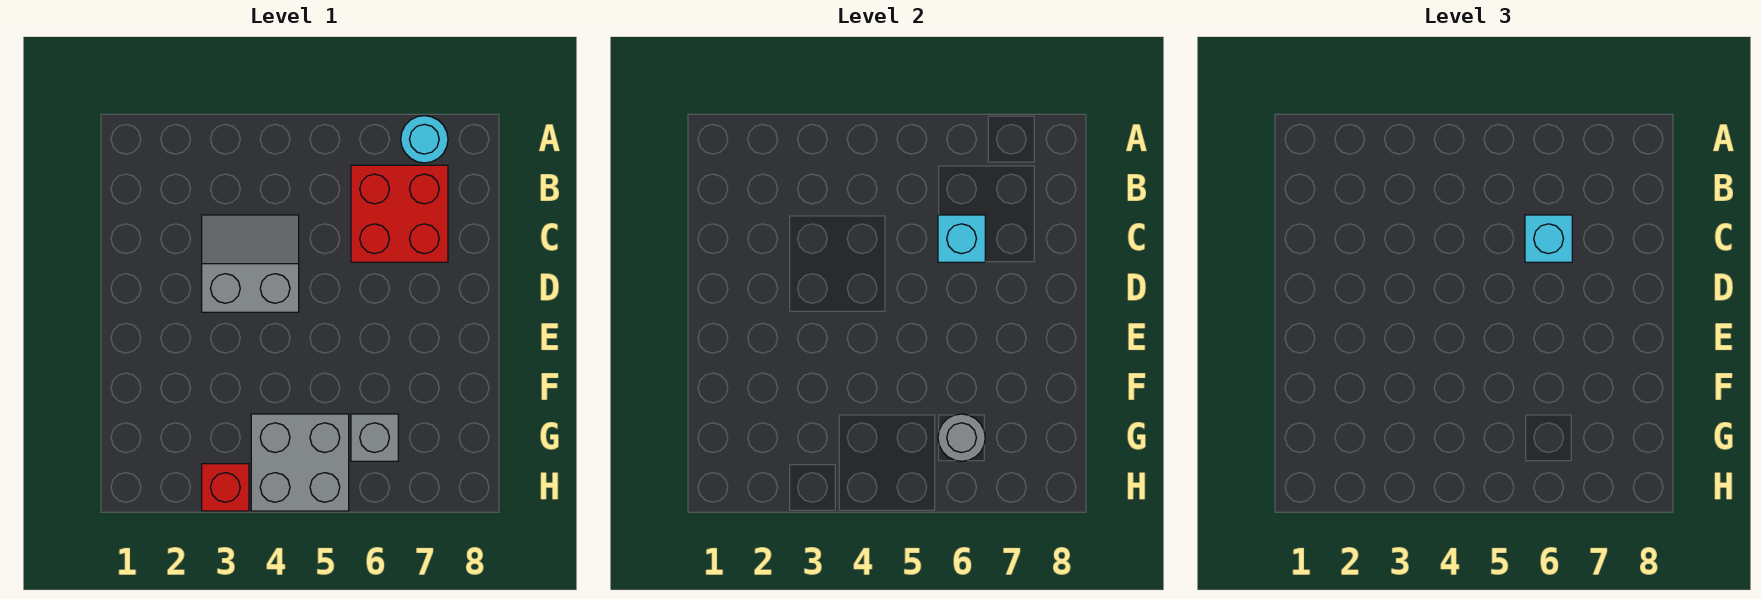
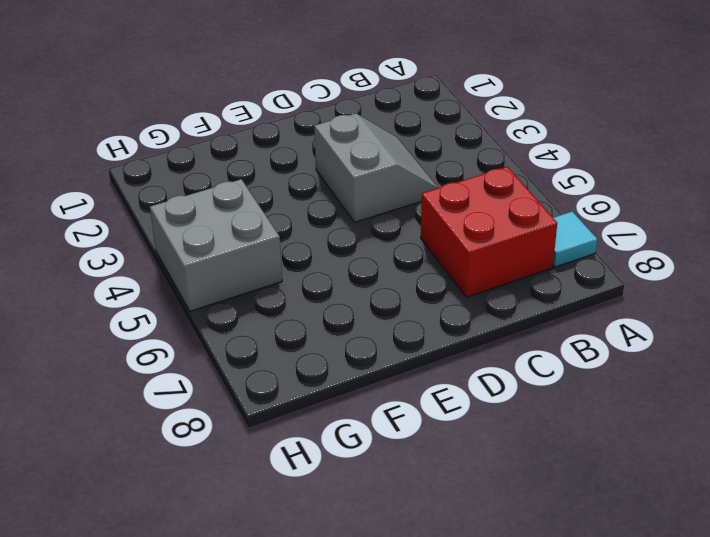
cyan tile A7 level 1 -> cyan round brick A7 level 1
none -> grey brick G6 level 1
none -> red brick H3 level 1

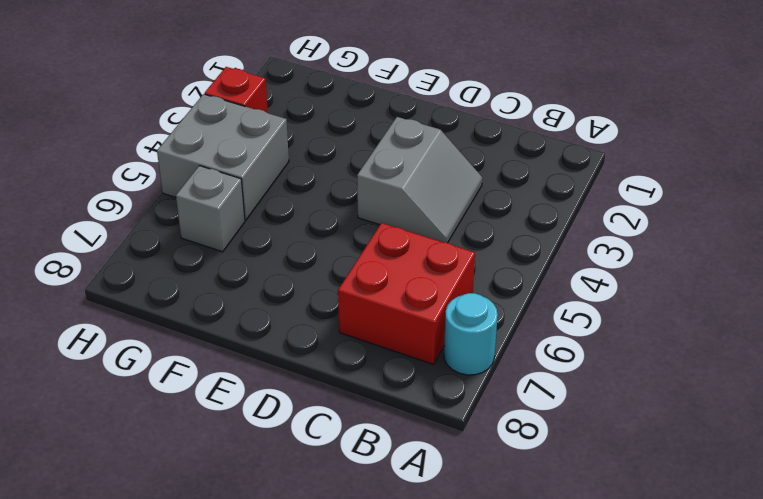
none -> cyan brick C6 level 2
none -> grey round brick G6 level 2

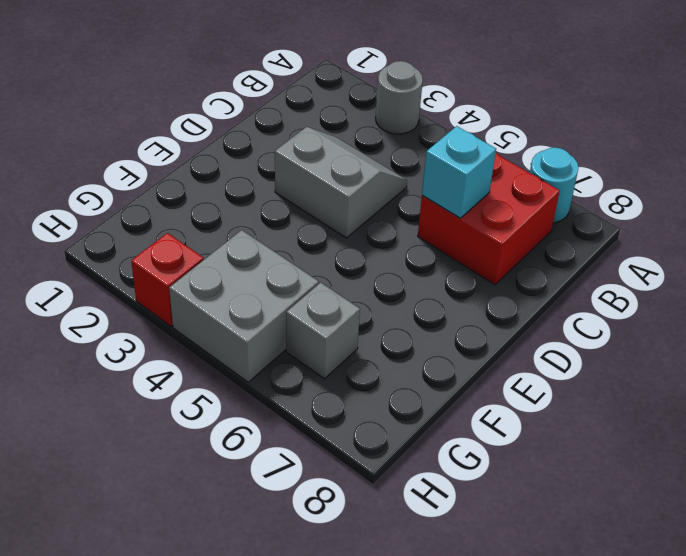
grey round brick A3 level 1 -> grey round brick G6 level 2
none -> cyan brick C6 level 3

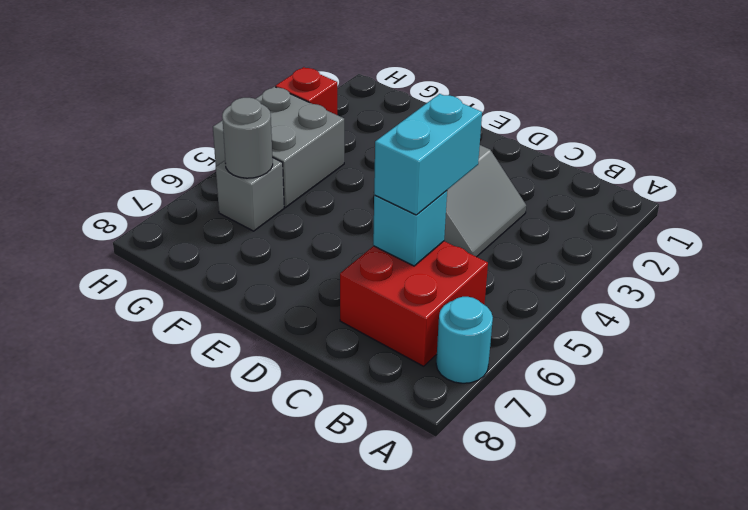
cyan brick C5:C6 level 3 -> cyan brick C6 level 3

